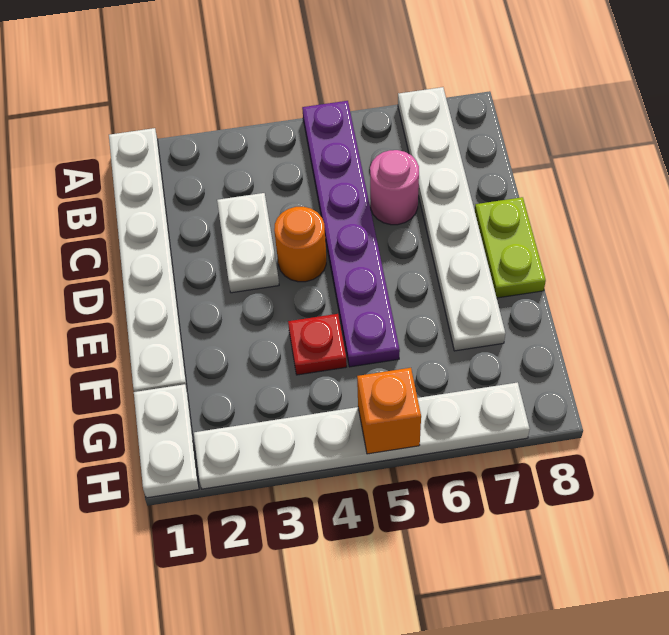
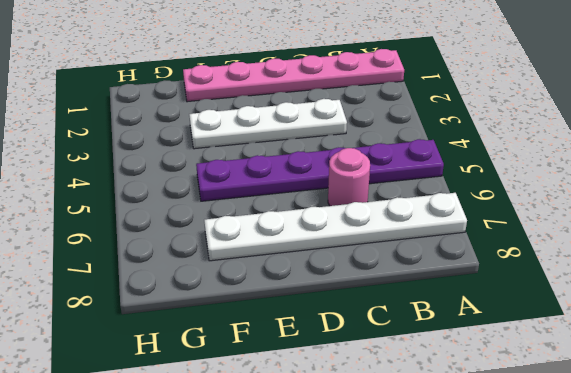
pink plate A1:F1 level 1 -> white plate A1:F1 level 1
white plate C3:F3 level 1 -> white plate C3:D3 level 1
none -> orange round brick D4 level 1
none -> lime plate D8:E8 level 1

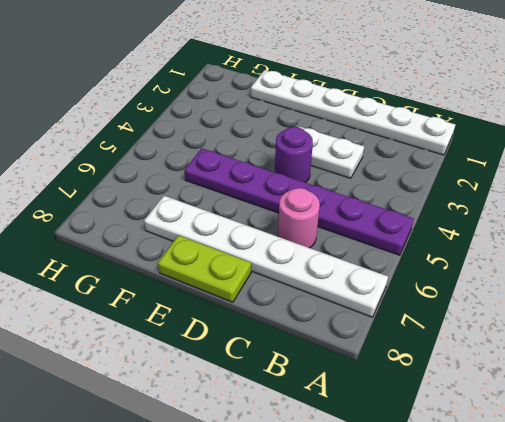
purple round brick D4 level 1 -> orange round brick D4 level 1
none -> red plate F4 level 1
none -> white plate G1:H1 level 1

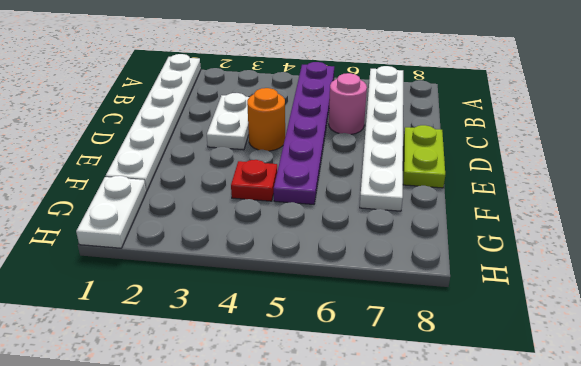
none -> white plate H2:H7 level 1
none -> orange brick H5 level 2

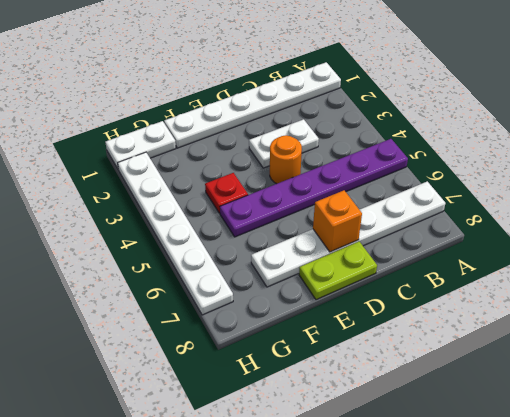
orange brick D7 level 2 -> orange brick H5 level 2
none -> pink round brick C6 level 1

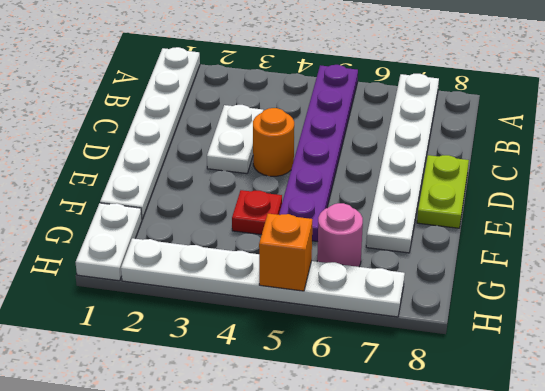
pink round brick G6 level 1 -> pink round brick C6 level 1

